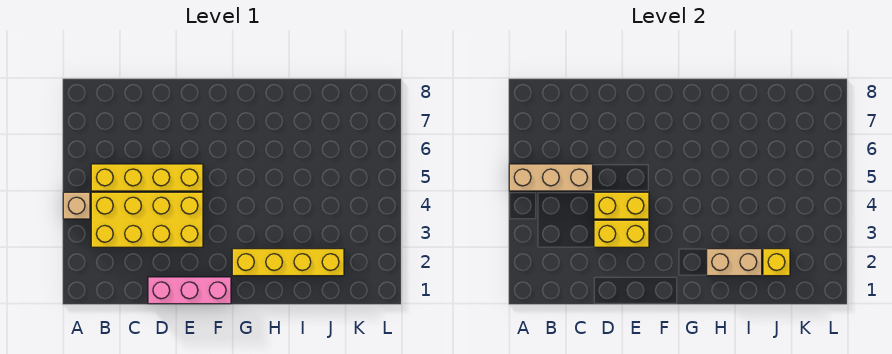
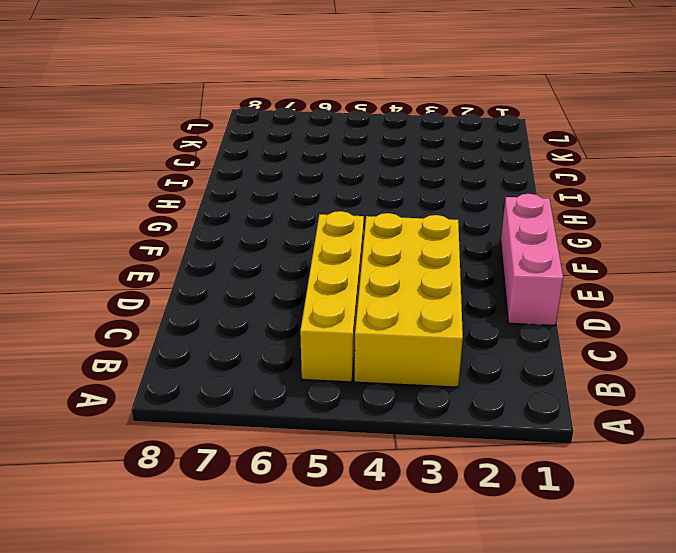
none -> tan brick A4 level 1
none -> yellow brick G2:J2 level 1

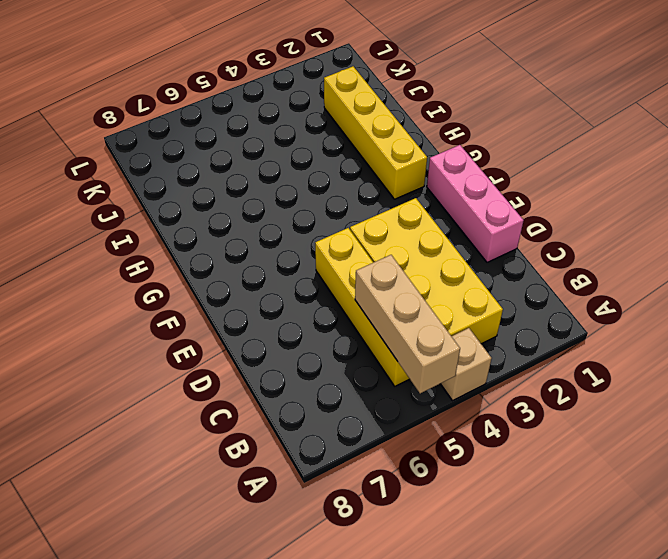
none -> yellow brick D3:E3 level 2
none -> yellow brick D4:E4 level 2

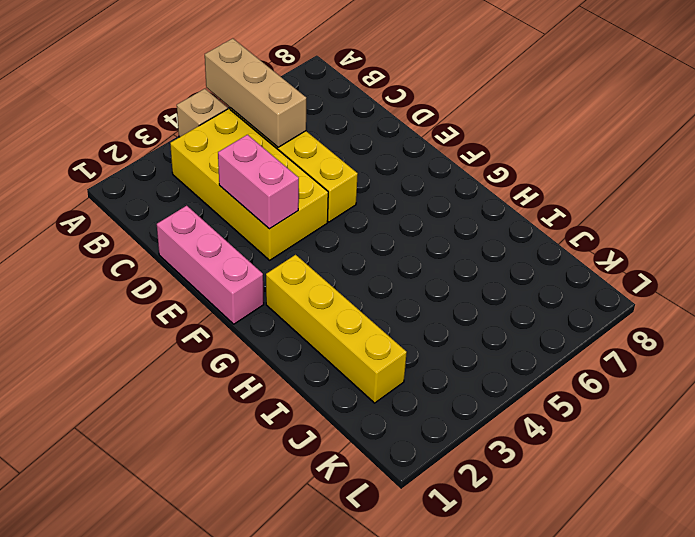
pink brick D3:E3 level 2 -> yellow brick D3:E3 level 2
none -> yellow brick D4:E4 level 2
none -> tan brick H2:I2 level 2

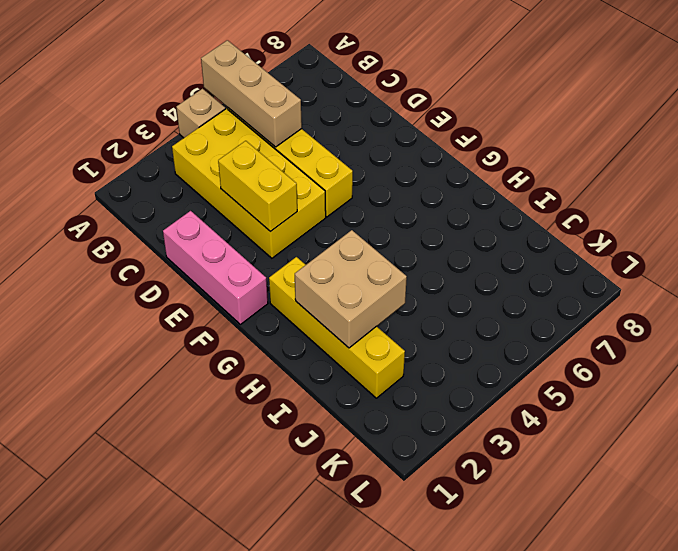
tan brick H2:I3 level 2 -> tan brick H2:I2 level 2
none -> yellow brick D4:E4 level 2
none -> yellow brick J2 level 2

